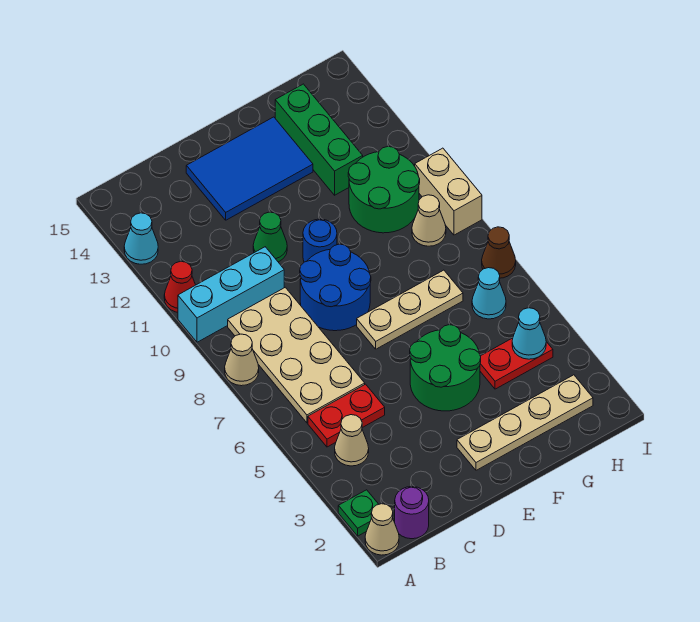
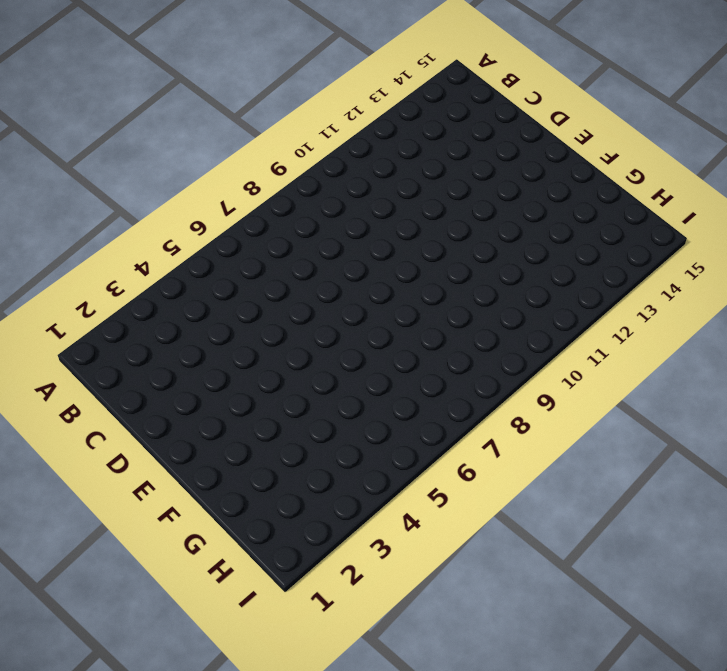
none -> tan cone A1 level 1
none -> green plate A2 level 1
none -> tan cone A8 level 1

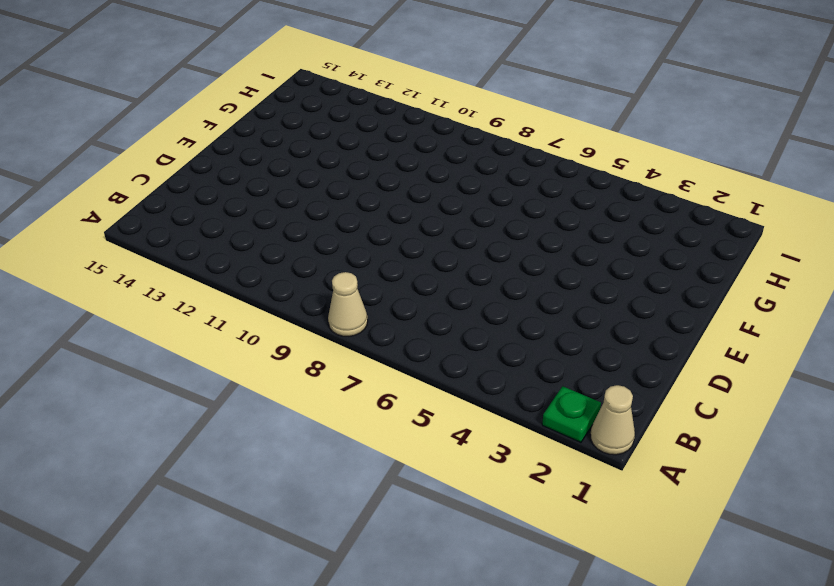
none -> cyan brick A10:C10 level 1
none -> red cone A11 level 1
none -> cyan cone A13 level 1

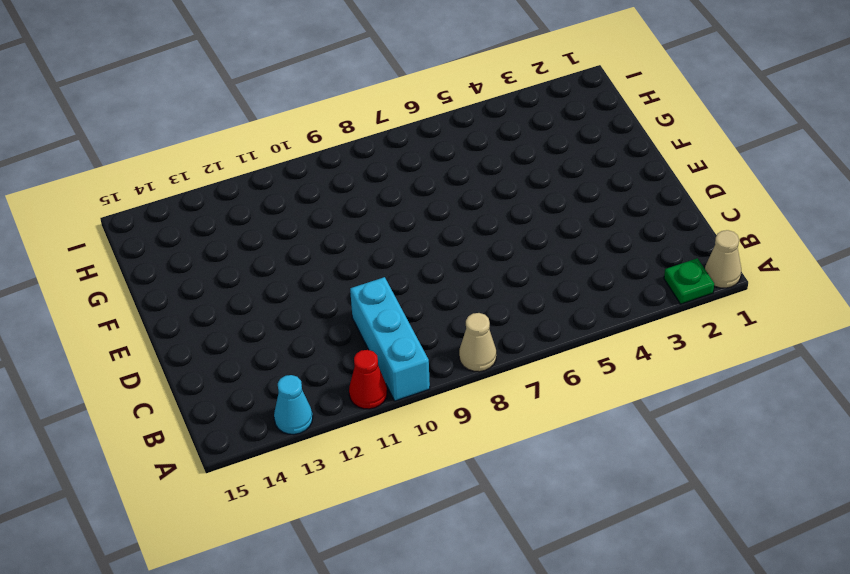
none -> purple round brick B1 level 1
none -> tan cone B4 level 1
none -> red plate B5:C5 level 1

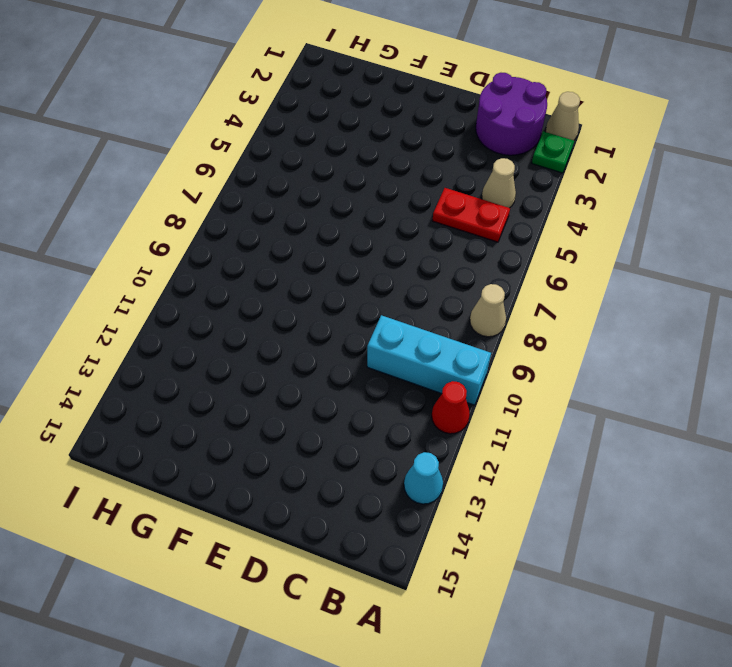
purple round brick B1:C2 level 1 -> purple round brick B1 level 1
none -> tan plate B6:C9 level 1
none -> blue round brick D8:E9 level 1
none -> green cone D11 level 1

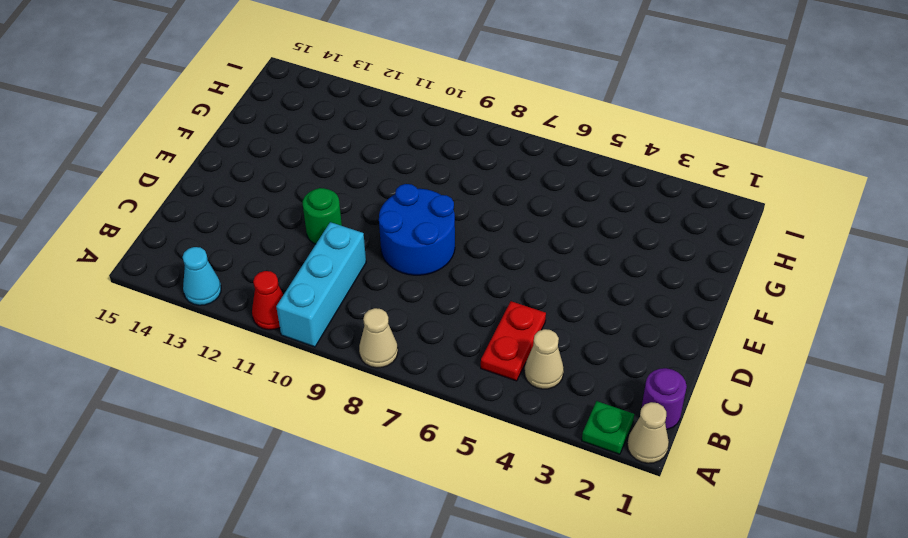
green round brick D11 level 1 -> green cone D11 level 1
none -> tan plate B6:C9 level 1
none -> blue tile D13:F14 level 1
none -> tan plate E2:H2 level 1

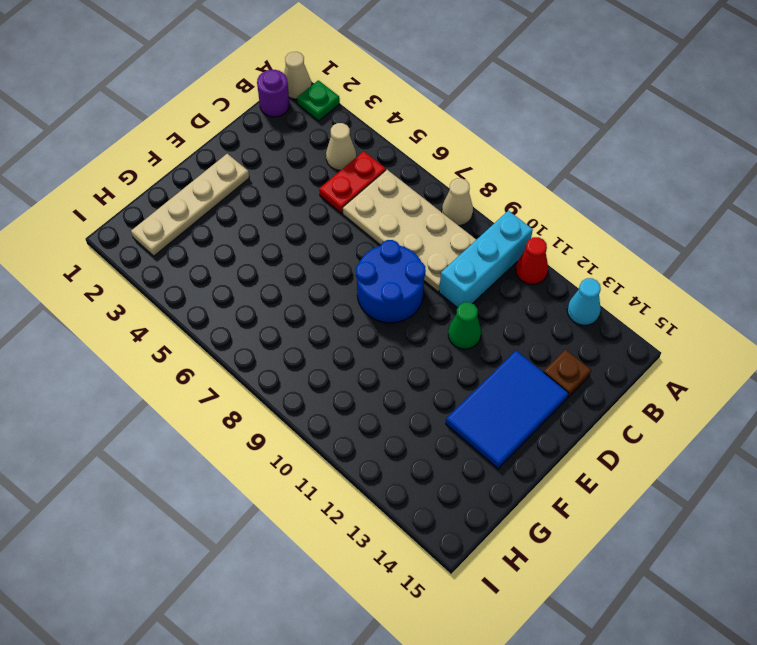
brown plate C14 level 1 -> none
none -> green round brick E4:F5 level 1
none -> tan plate E7:G7 level 1
none -> blue round brick E10 level 1

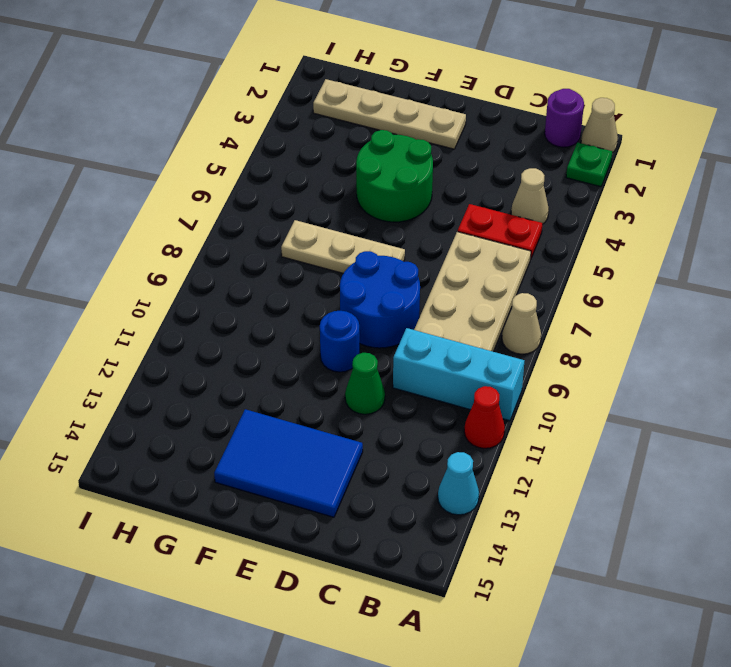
none -> red plate G4:H4 level 1
none -> green round brick G10:H11 level 1
none -> green brick G12:G14 level 1

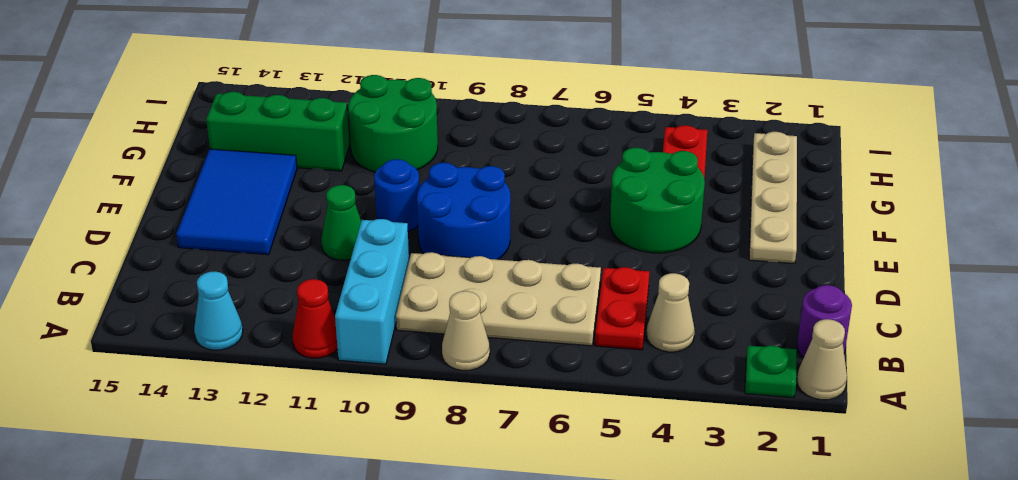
none -> tan plate E7:G7 level 1
none -> cyan cone H6 level 1
none -> tan cone H9 level 1

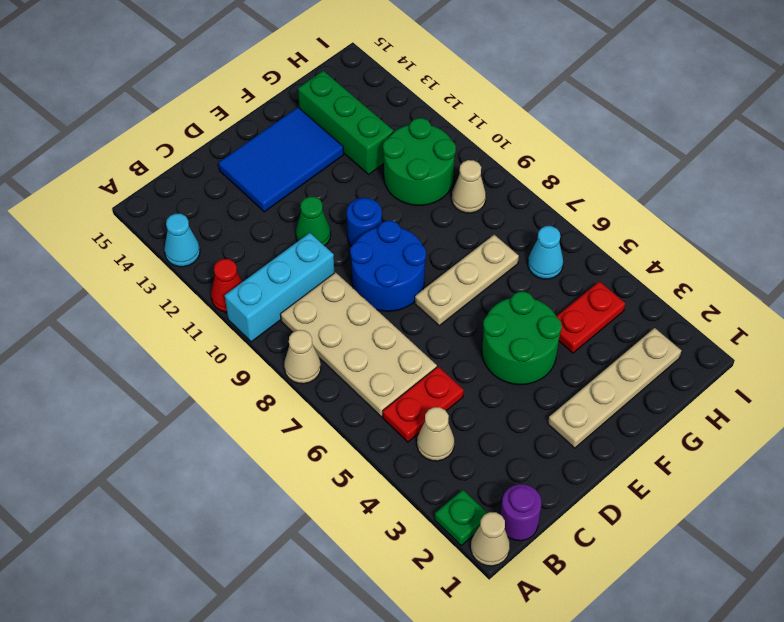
none -> brown cone I7 level 1
none -> tan brick I9:I10 level 1
none -> cyan cone H4 level 2

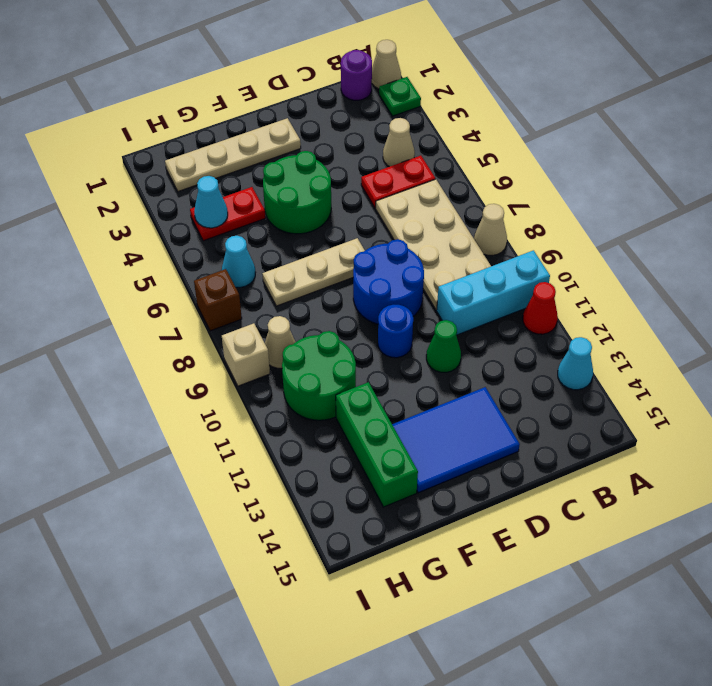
brown brick I7 level 1 -> brown cone I7 level 1
tan brick I9 level 1 -> tan brick I9:I10 level 1

